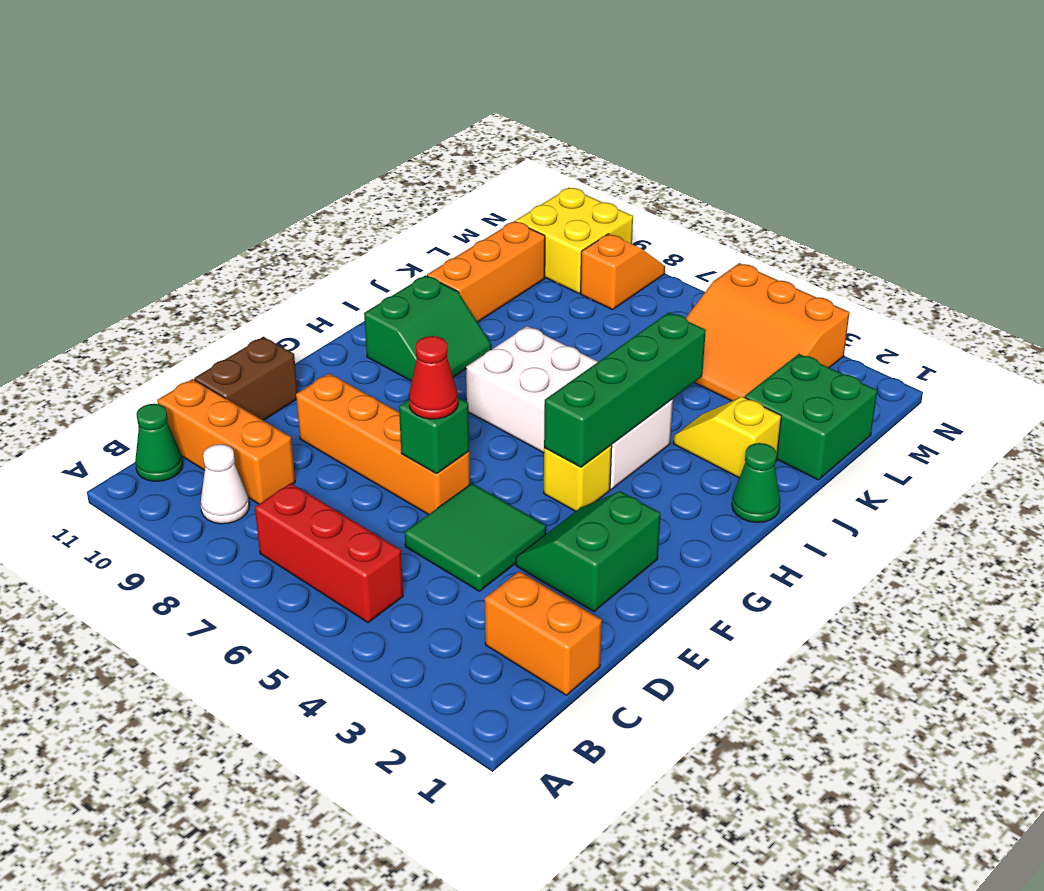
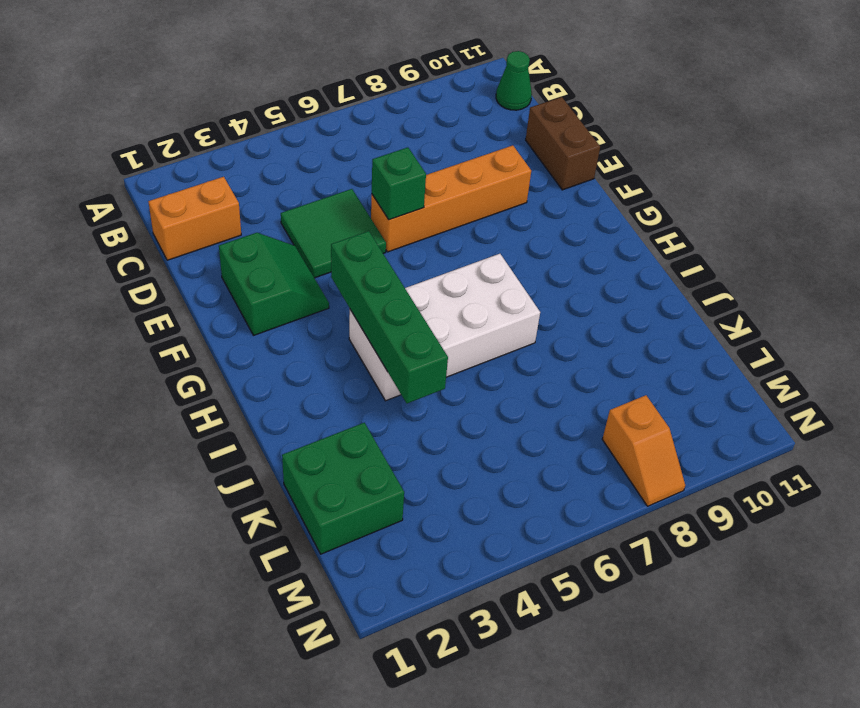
none -> red brick B5:B7 level 1
none -> white cone B9 level 1
none -> orange brick C9:C11 level 1

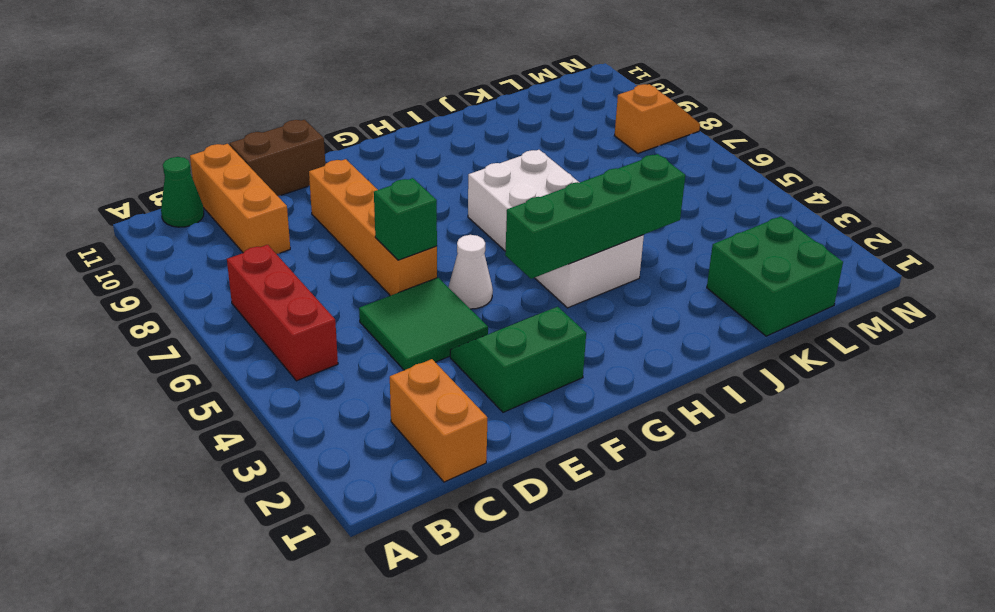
white cone F5 level 1 -> white cone B9 level 1
none -> yellow brick G4 level 1
none -> green slope H9:I10 level 1 top 10
none -> green cone I1 level 1

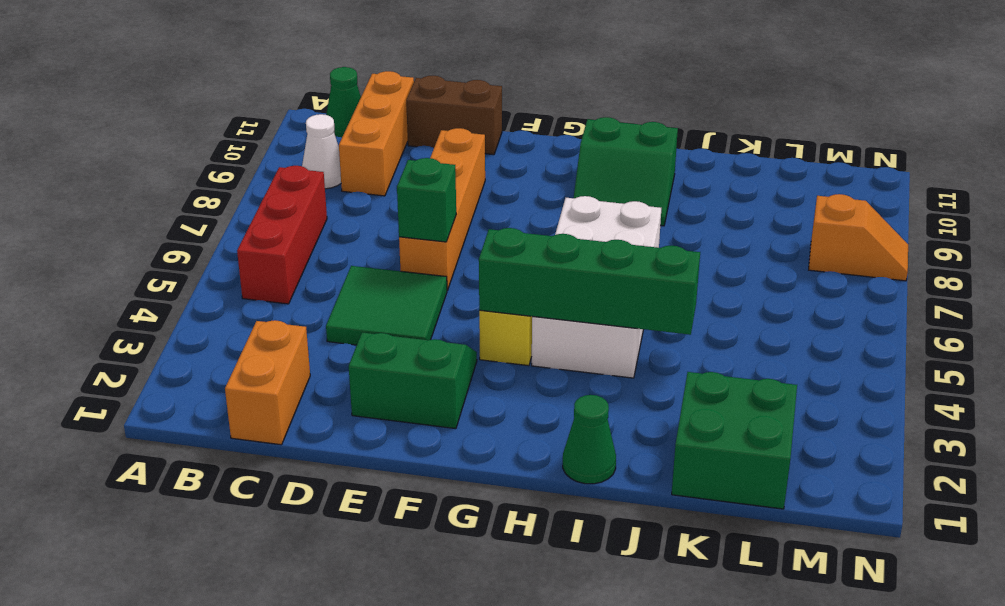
none -> yellow slope J2:J3 level 1 top 2
none -> orange brick J10:L10 level 1
none -> orange slope L3:N5 level 1 top N

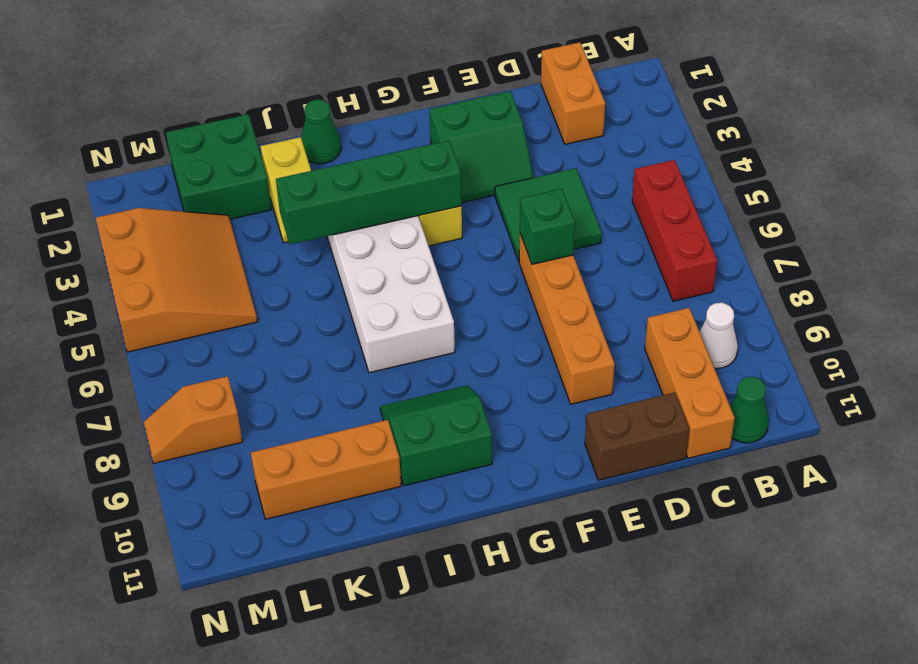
none -> yellow brick M9:N10 level 1
none -> red cone E6 level 3

